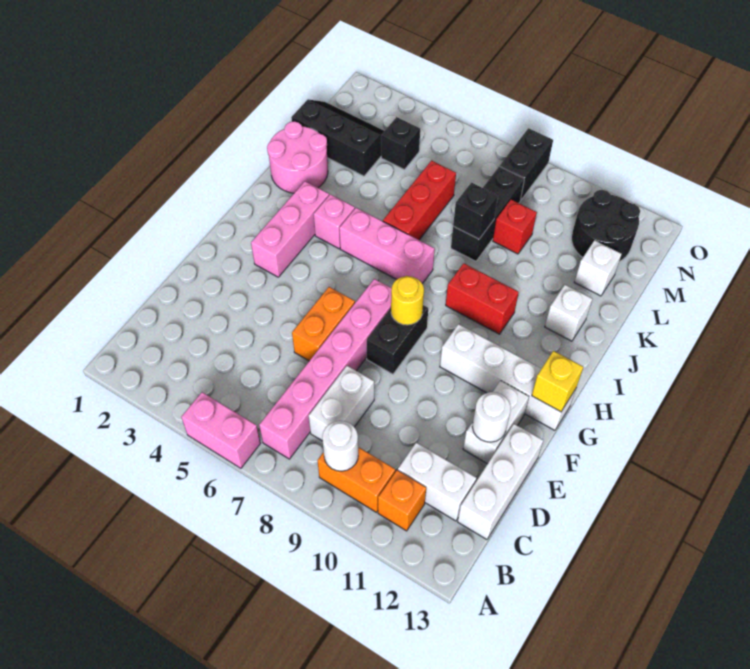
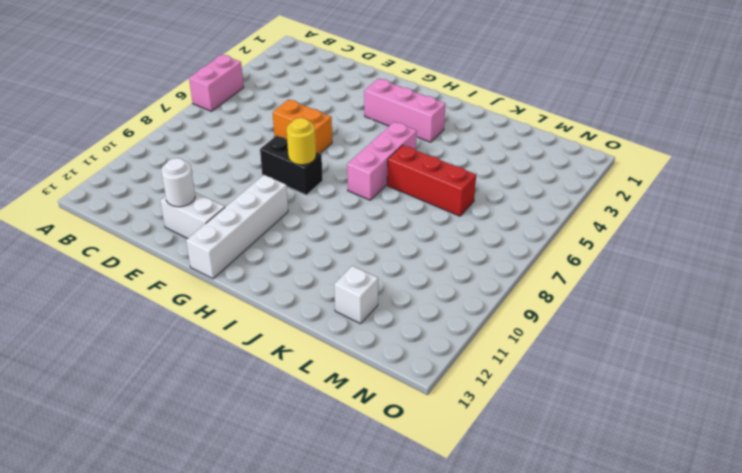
none -> pink brick B7:G7 level 1
none -> orange brick B9:B10 level 1
none -> orange brick B11 level 1
none -> white brick C8:D8 level 1

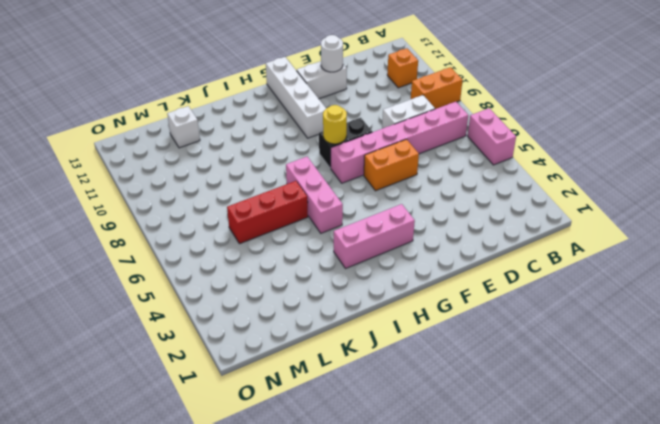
orange brick A9:B9 level 1 -> orange brick B9:B10 level 1
none -> white brick C11:C12 level 1
none -> white brick C13:E13 level 1
none -> pink brick I4 level 1
none -> red brick I9:I10 level 1

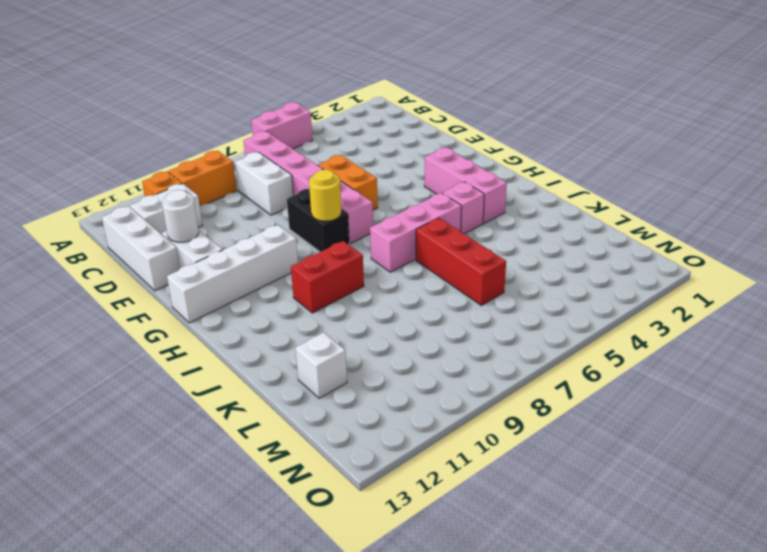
none -> pink round brick J1:K2 level 1
none -> white brick J12 level 1
none -> black brick K8:M8 level 1
none -> black slope L1:M3 level 1 top L

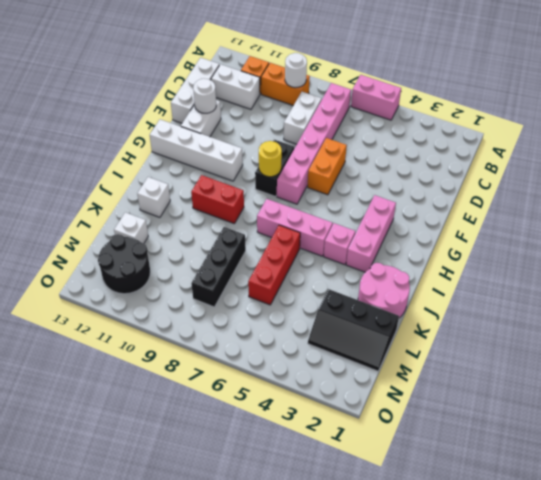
none -> red brick L9 level 1
none -> black brick M4 level 1
none -> black brick N8:O8 level 1
none -> yellow brick G13 level 2

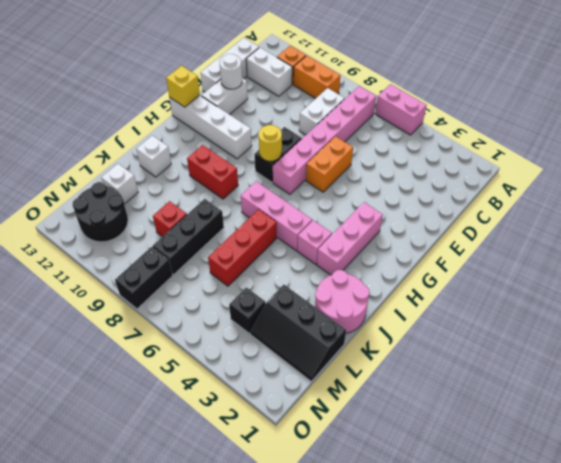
none -> white round brick B9 level 2
none -> black brick K8 level 2

